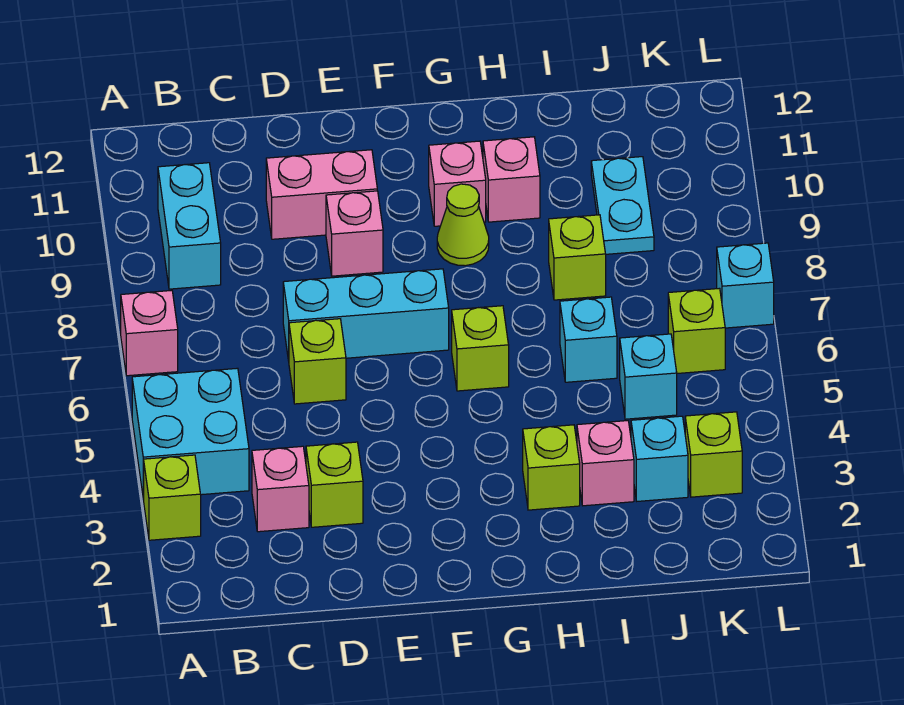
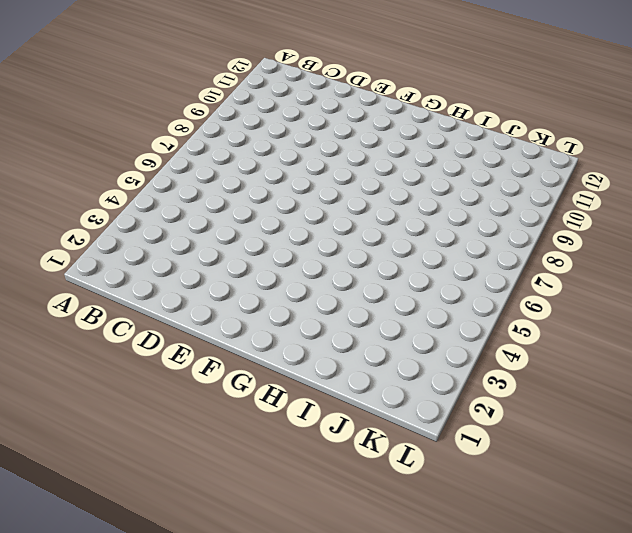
none -> lime brick A3 level 1
none -> cyan brick A4:B5 level 1
none -> pink brick A7 level 1

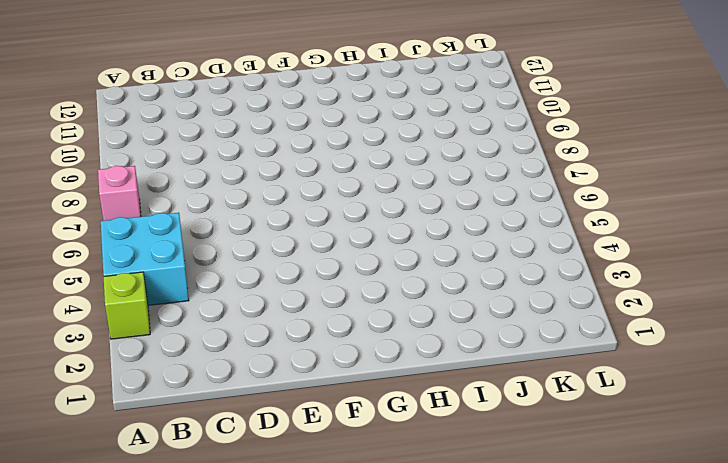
none -> cyan brick B9:B10 level 1
none -> pink brick C3 level 1
none -> lime brick D3 level 1

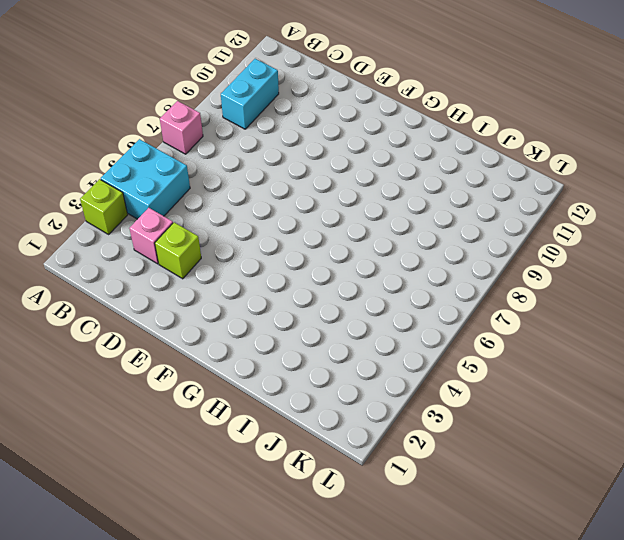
none -> lime brick D6 level 1
none -> cyan brick D7:F7 level 1
none -> pink brick D10:E10 level 1

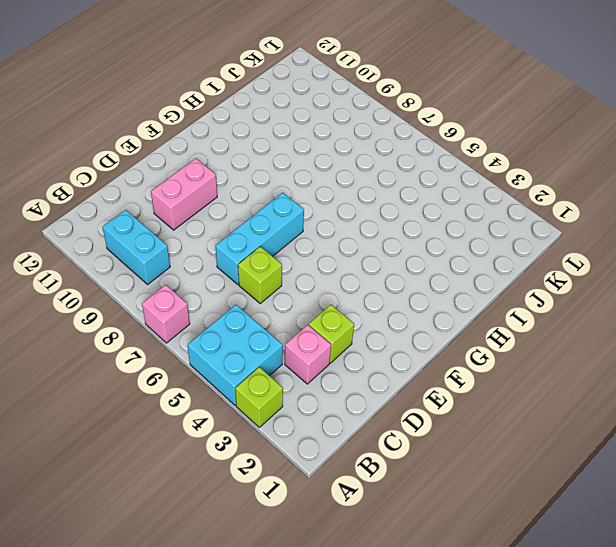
none -> pink brick E9 level 1
none -> lime brick G6 level 1
none -> lime cone G9 level 1

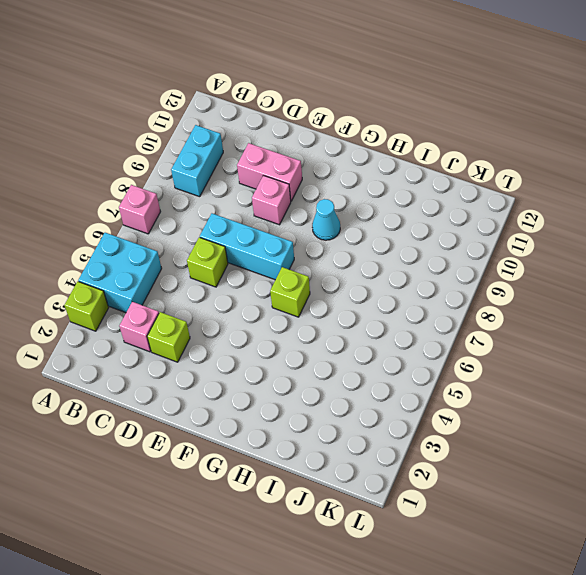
cyan cone G9 level 1 -> lime cone G9 level 1
none -> pink brick G10 level 1
none -> lime brick H3 level 1
none -> pink brick H10 level 1

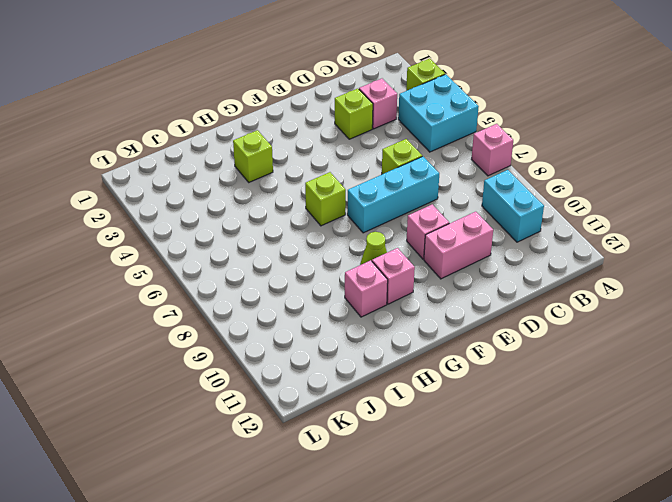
none -> pink brick I3 level 1
none -> cyan brick I6 level 1
none -> lime brick I8 level 1

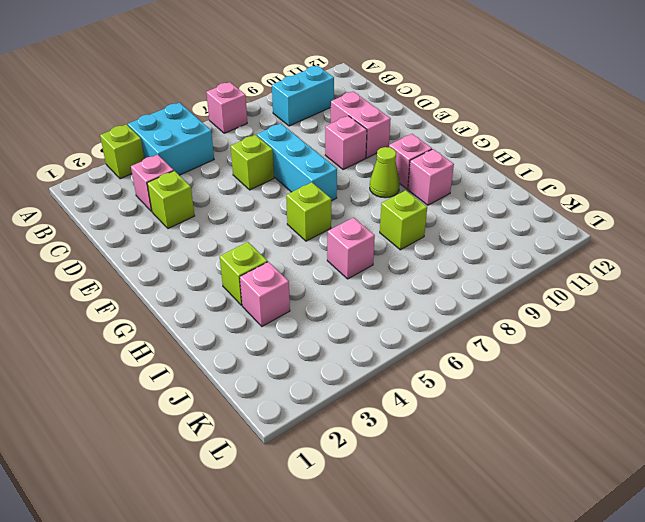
pink brick I6 level 1 -> cyan brick I6 level 1
none -> cyan brick J3 level 1
none -> cyan brick J5 level 1
none -> cyan plate J9:J10 level 1

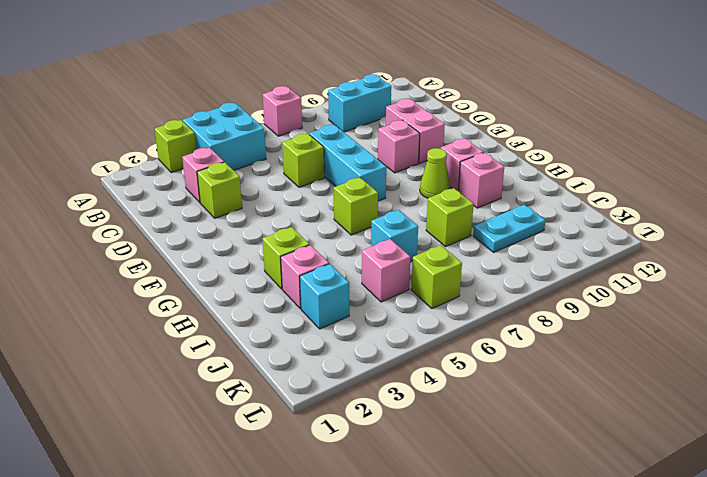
pink brick J5 level 1 -> cyan brick J5 level 1
none -> lime brick K3 level 1
none -> cyan brick L7 level 1

